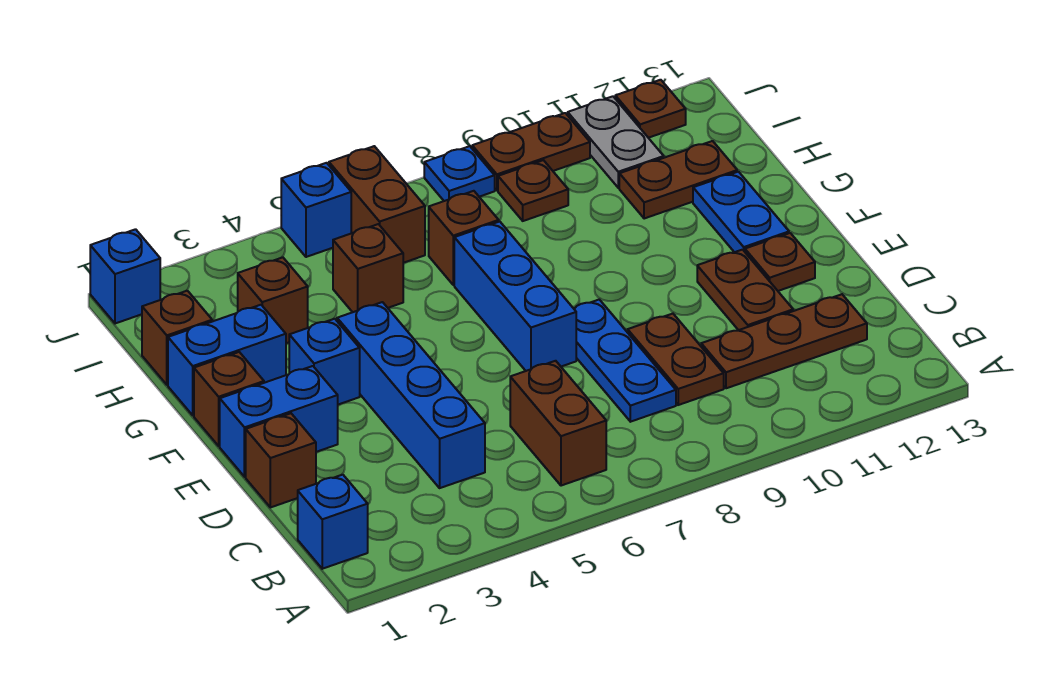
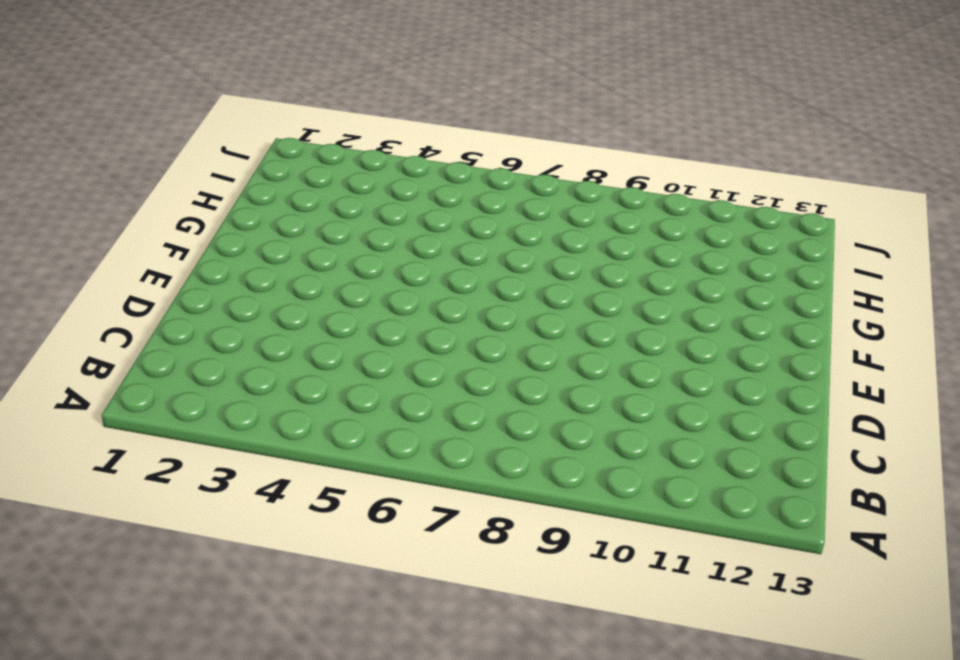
none -> blue brick B1 level 1
none -> brown brick B6:C6 level 1
none -> blue brick C4:F4 level 1

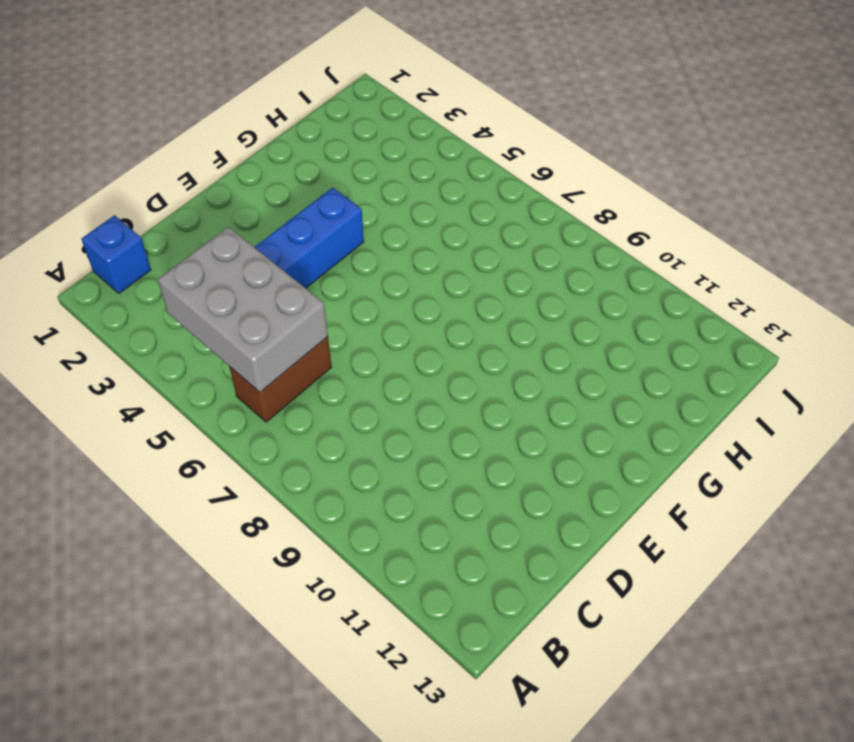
grey brick B4:C6 level 2 -> none
none -> blue plate C8:E8 level 1
none -> brown plate C9:D9 level 1
none -> brown plate C10:C12 level 1

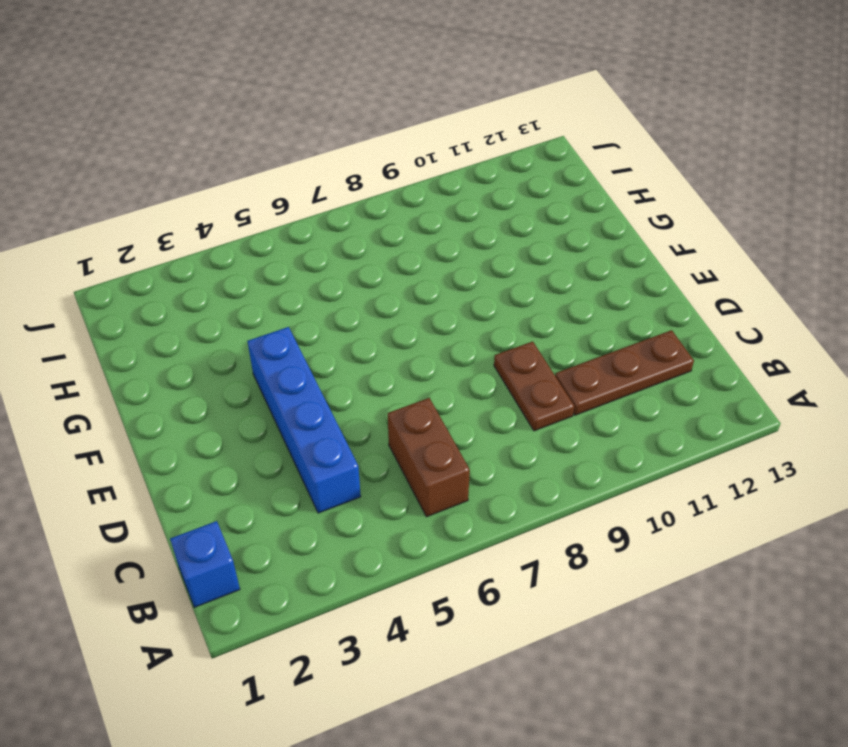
none -> blue plate C8:E8 level 1
none -> brown brick D1 level 1
none -> brown plate D11:E11 level 1

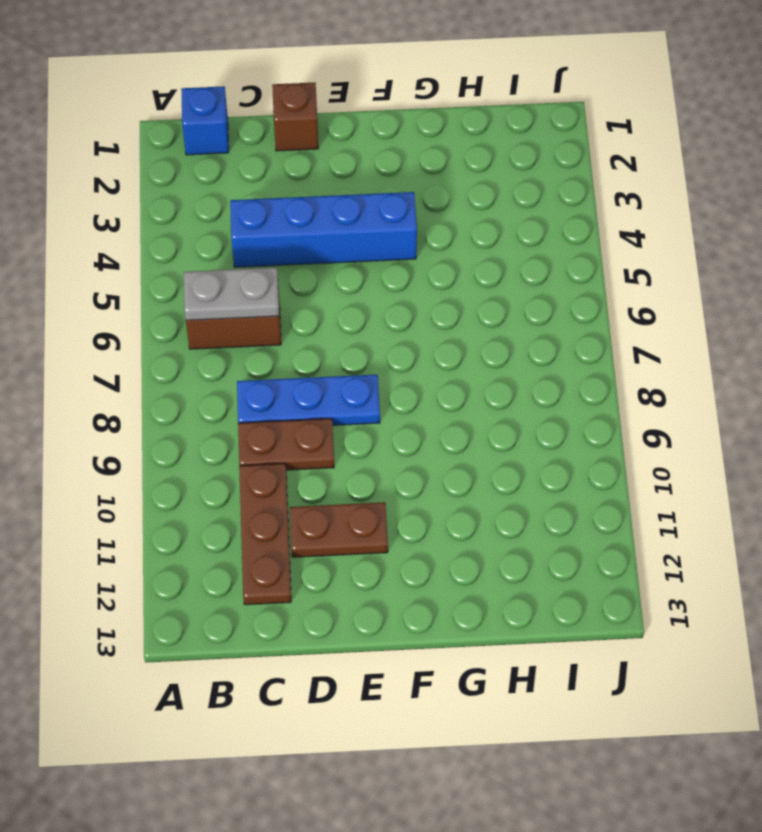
grey plate B6:C6 level 2 -> grey plate I11:J11 level 1
none -> blue brick E1:E2 level 1
none -> blue brick E7:G7 level 1
none -> brown plate E12 level 1

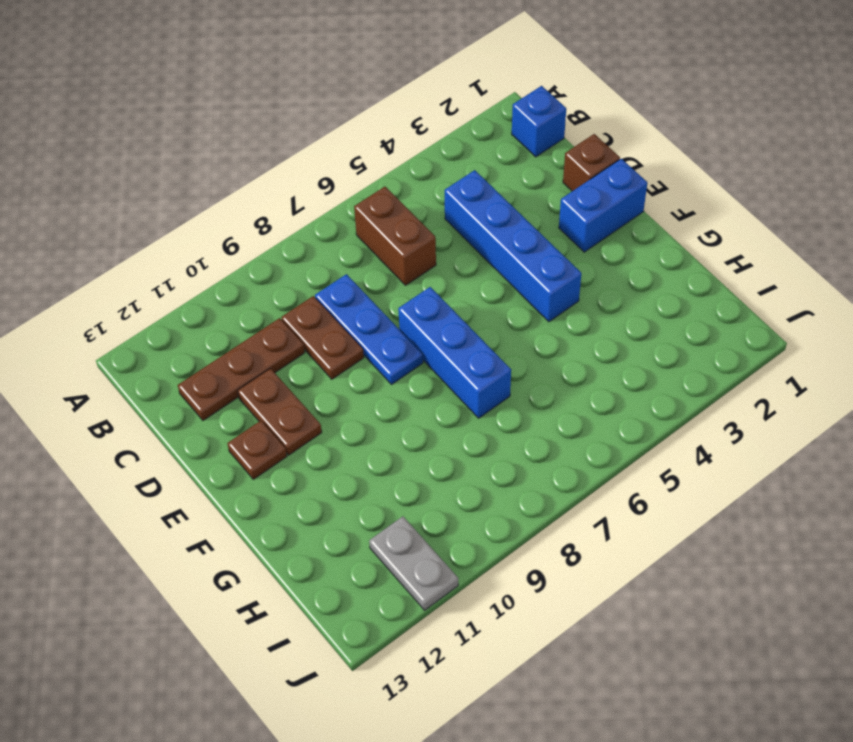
none -> brown brick F1 level 1
none -> blue brick F3 level 1
none -> blue plate F12:G12 level 1

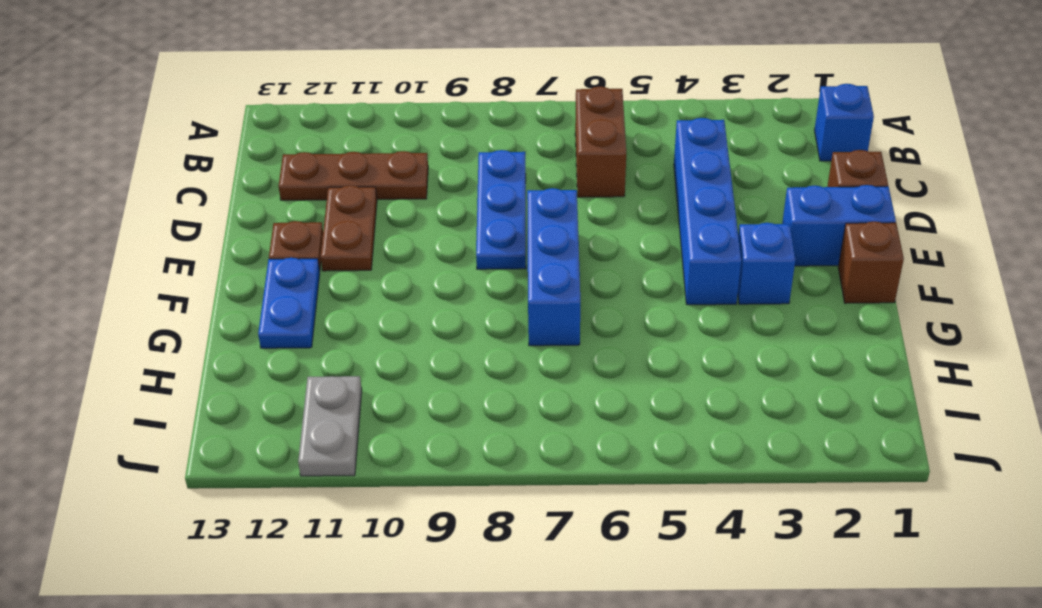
none -> brown plate C9:D9 level 1
none -> blue brick G1:G2 level 1
none -> brown brick H1 level 1

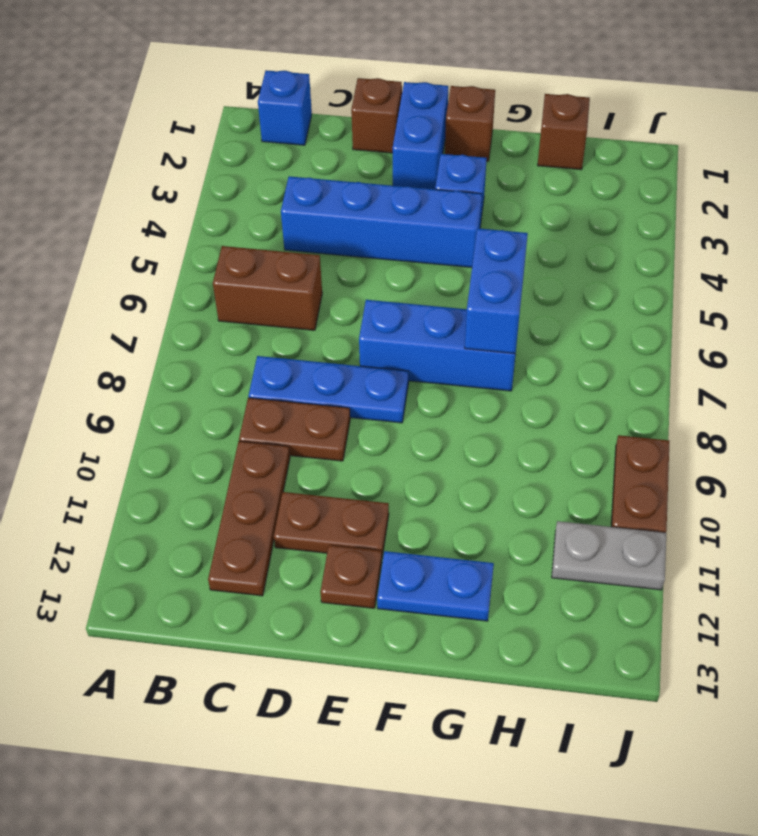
blue brick G6:G7 level 2 -> blue brick G1:G2 level 1
none -> brown brick H3 level 1
none -> brown brick H5 level 1
none -> brown brick H7 level 1

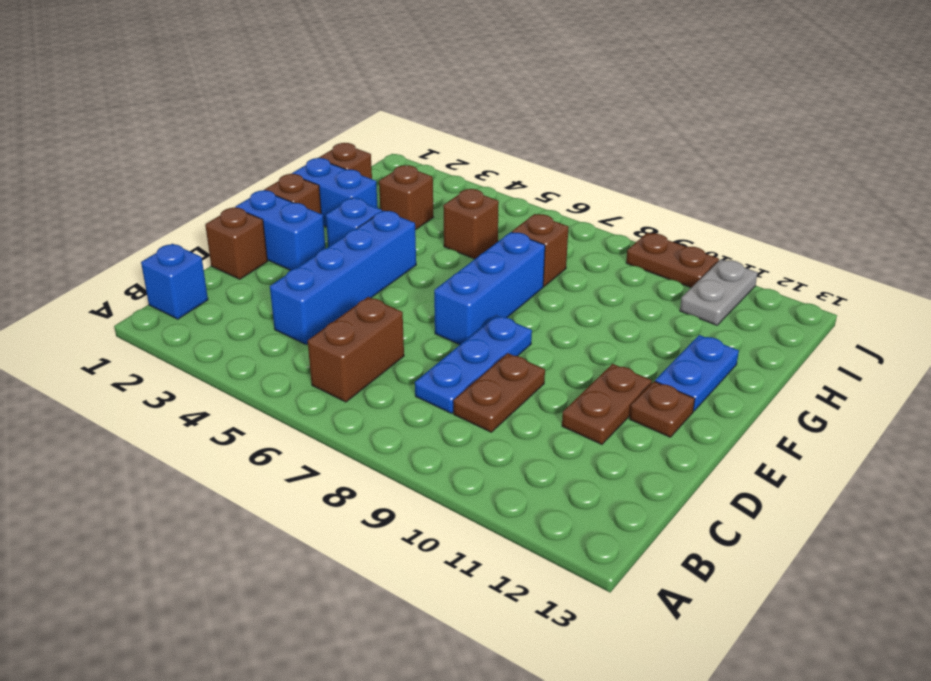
none -> brown plate C10:C12 level 1
none -> brown plate H11:H12 level 1
none -> brown brick I6:J6 level 1

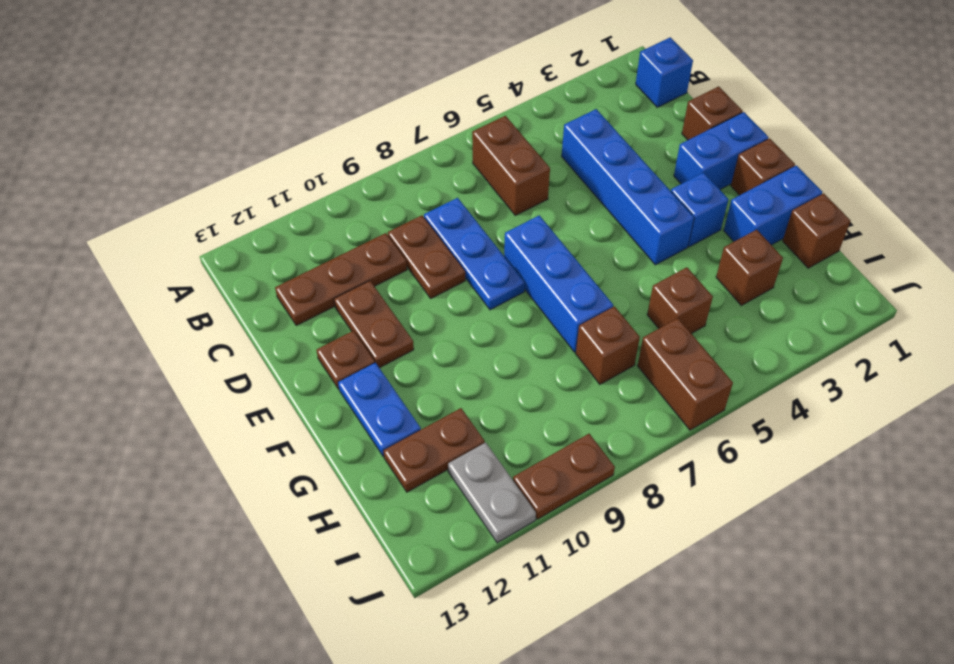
none -> brown plate I9 level 1
none -> blue brick J1 level 1
none -> blue brick J5 level 1

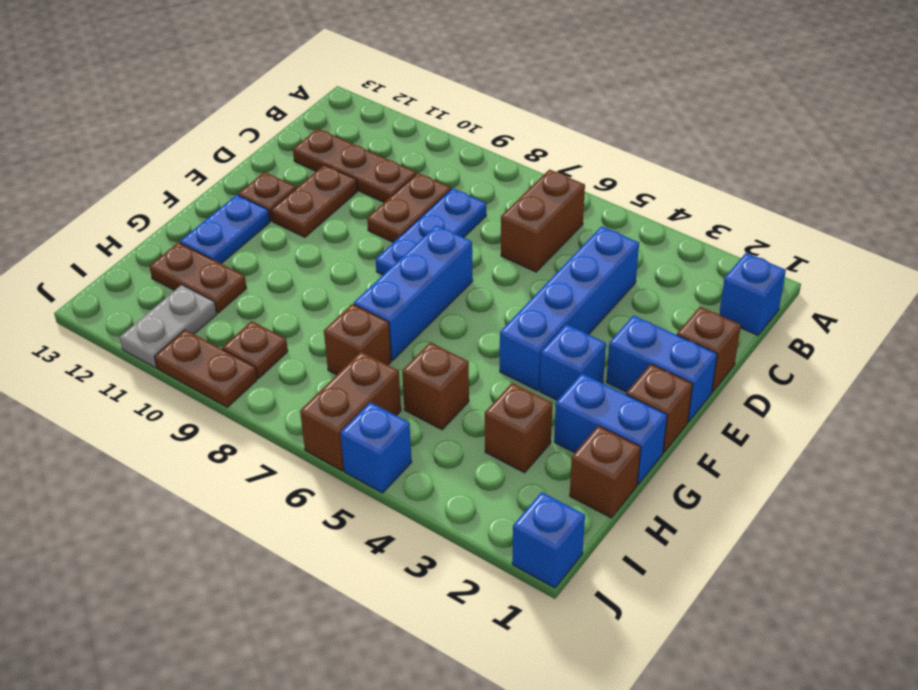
none -> blue plate J8 level 1
none -> brown plate J12 level 1

